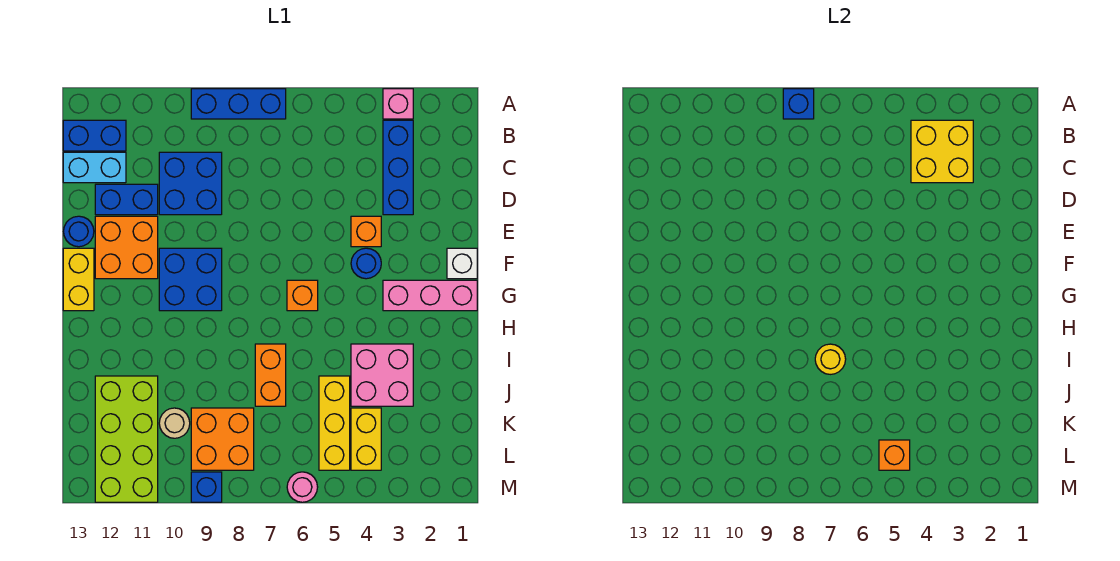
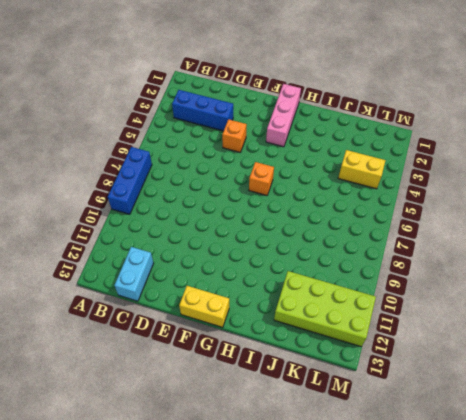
none -> pink brick A3 level 1
none -> blue brick B12:B13 level 1
none -> blue brick C9:D10 level 1

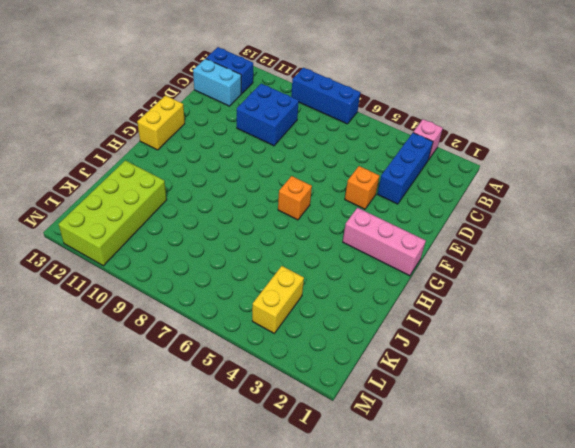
none -> blue brick D11:D12 level 1
none -> orange brick E11:F12 level 1
none -> blue round brick E13 level 1

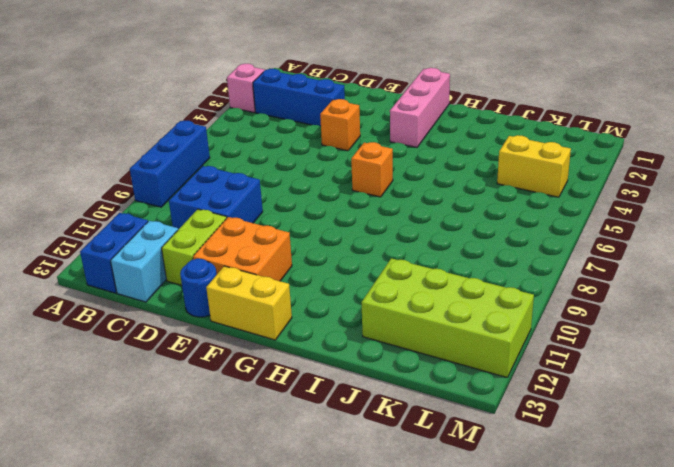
lime brick D11:D12 level 1 -> blue brick D11:D12 level 1
none -> white brick F1 level 1
none -> blue round brick F4 level 1
none -> blue brick F9:G10 level 1

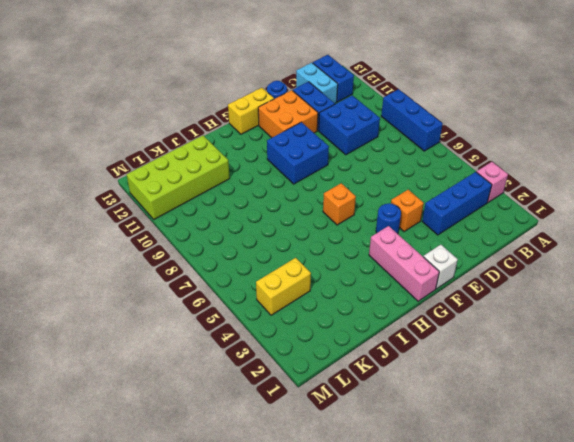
none -> pink brick I3:J4 level 1
none -> orange brick I7:J7 level 1
none -> yellow brick J5:L5 level 1

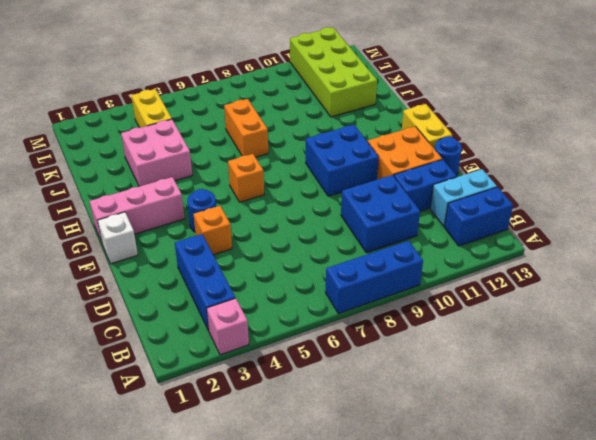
none -> yellow brick J5:L5 level 1
none -> orange brick K8:L9 level 1
none -> tan round brick K10 level 1

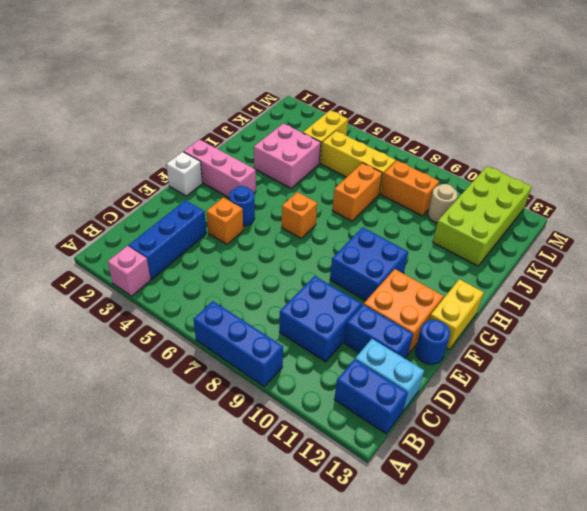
yellow brick K5:K7 level 1 -> yellow brick J5:L5 level 1
orange brick K8:K9 level 1 -> orange brick K8:L9 level 1
none -> pink round brick M6 level 1
none -> blue brick M9 level 1
none -> blue brick A8 level 2

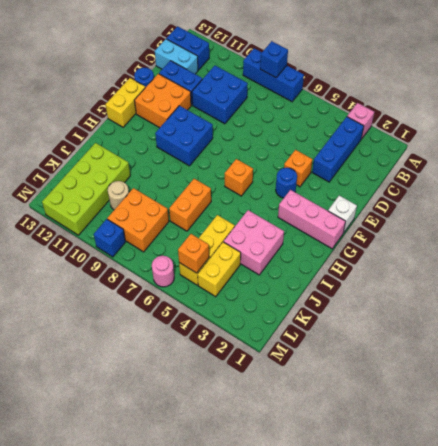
none -> yellow brick B3:C4 level 2
none -> yellow round brick I7 level 2

